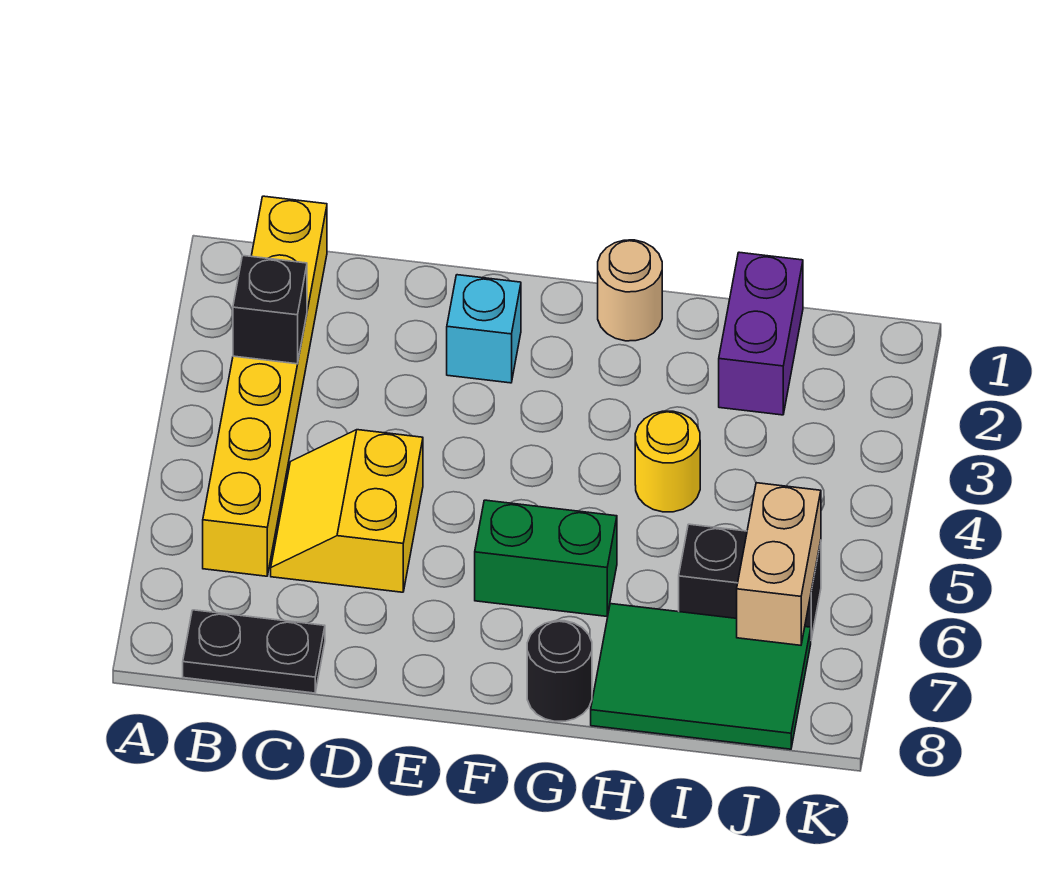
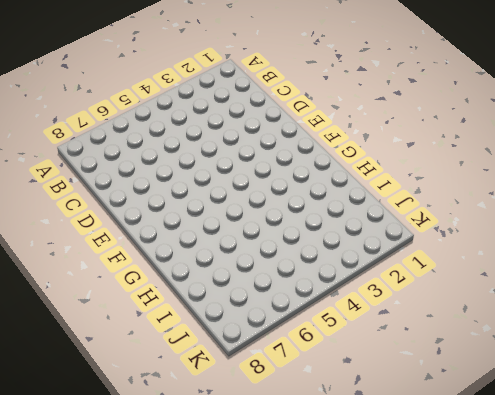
none -> yellow brick B1:B6 level 1
none -> black plate B8:C8 level 1
none -> yellow slope C5:D6 level 1 top D

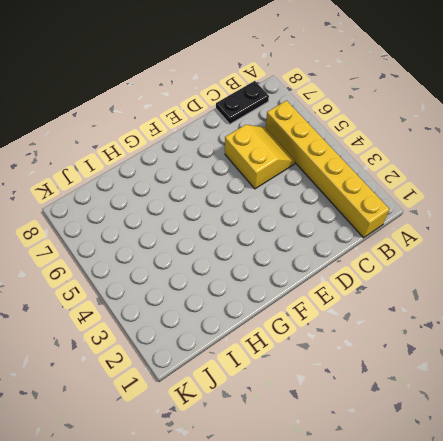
none -> cyan brick E2 level 1
none -> green brick F6:G6 level 1
none -> tan round brick G1 level 1

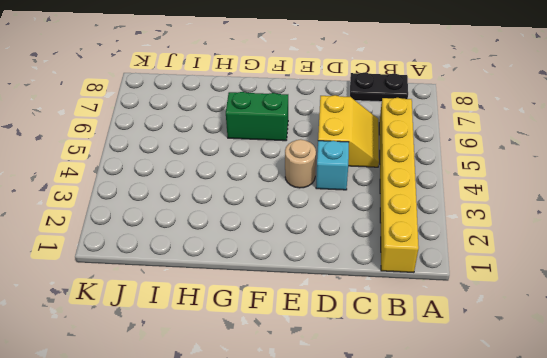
cyan brick D4 level 1 -> cyan brick E2 level 1
tan round brick E4 level 1 -> tan round brick G1 level 1
none -> black round brick G8 level 1
none -> yellow round brick H4 level 1
none -> green tile H7:J8 level 1

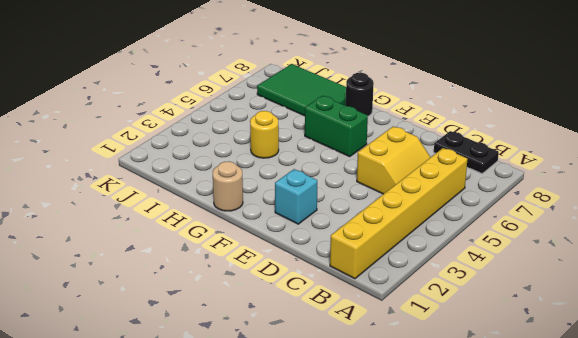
none -> purple brick I1:I2 level 1
none -> black brick I6:J6 level 1
none -> black brick B3 level 2

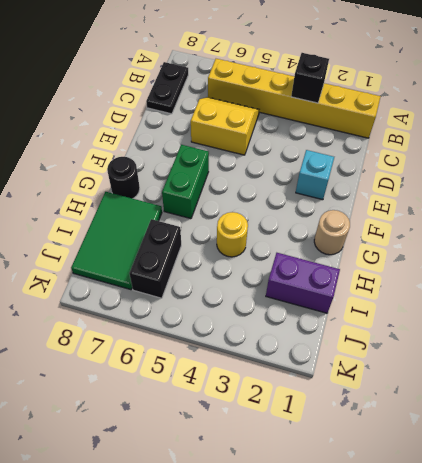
none -> tan brick J6:J7 level 2

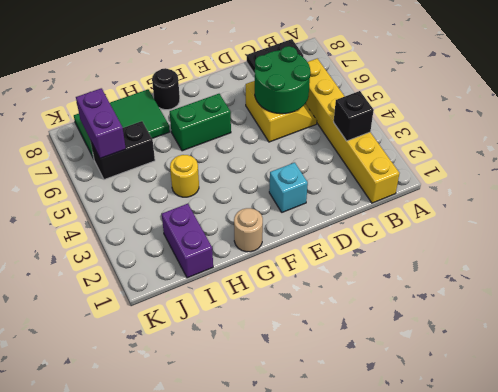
green round brick C5:D6 level 2 -> none
purple brick J6:J7 level 2 -> tan brick J6:J7 level 2

